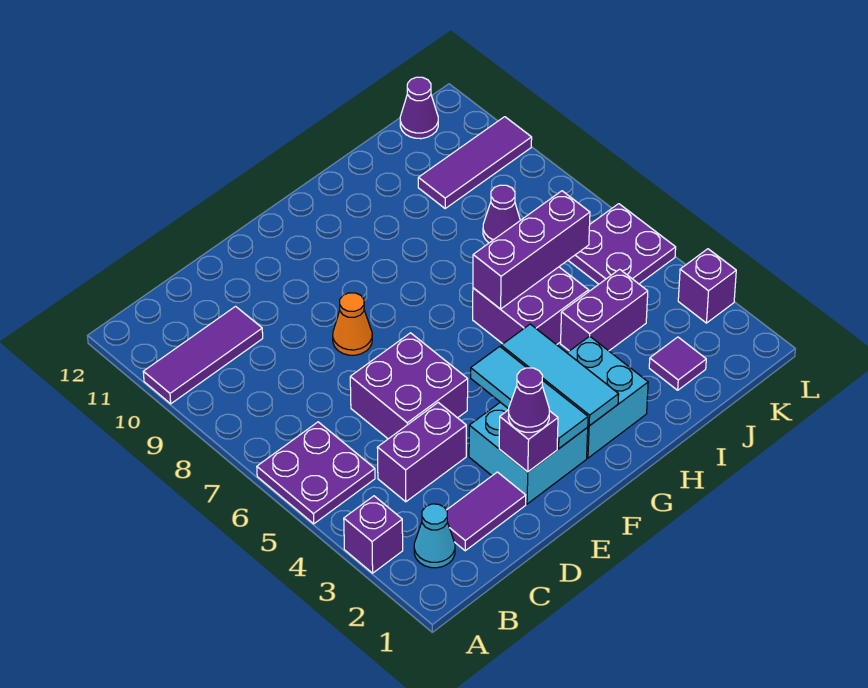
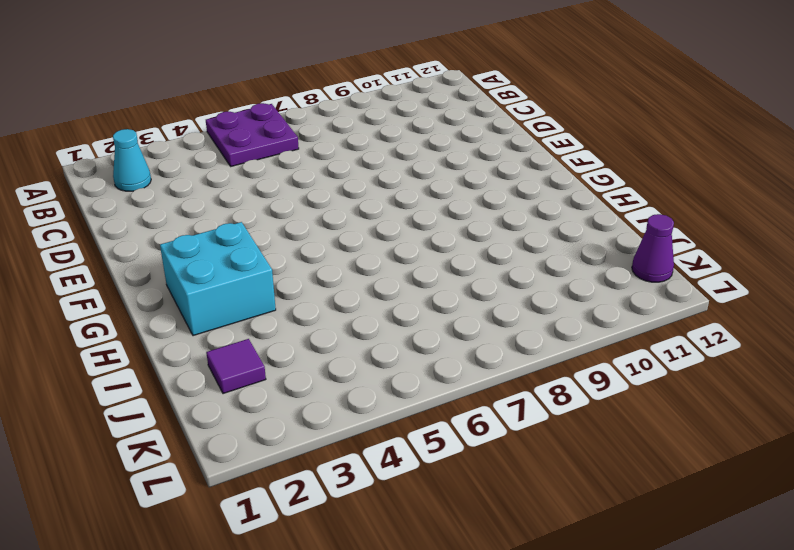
none -> purple brick A3 level 1
none -> purple tile A10:C10 level 1
none -> purple tile C2:D2 level 1

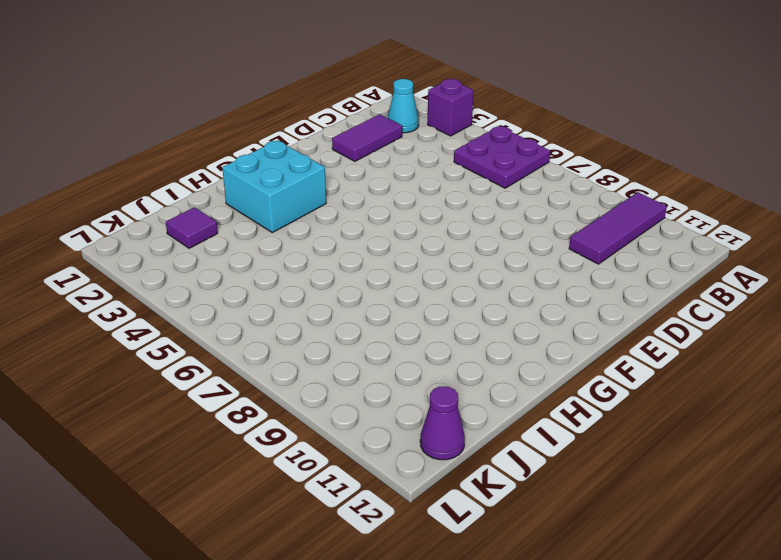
none -> purple brick C4:D4 level 1
none -> purple brick D5:E6 level 1
none -> cyan brick E2:F3 level 1

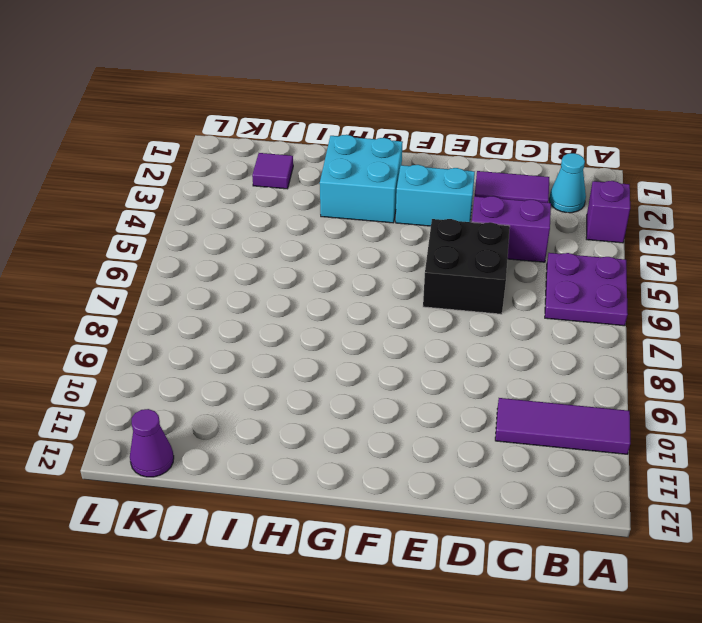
black brick D5:E6 level 1 -> purple brick D5:E6 level 1
cyan brick E3:F3 level 1 -> cyan brick E2:F3 level 1
none -> orange cone E8 level 1
none -> purple brick H5:I6 level 1
none -> purple brick I4:J4 level 1

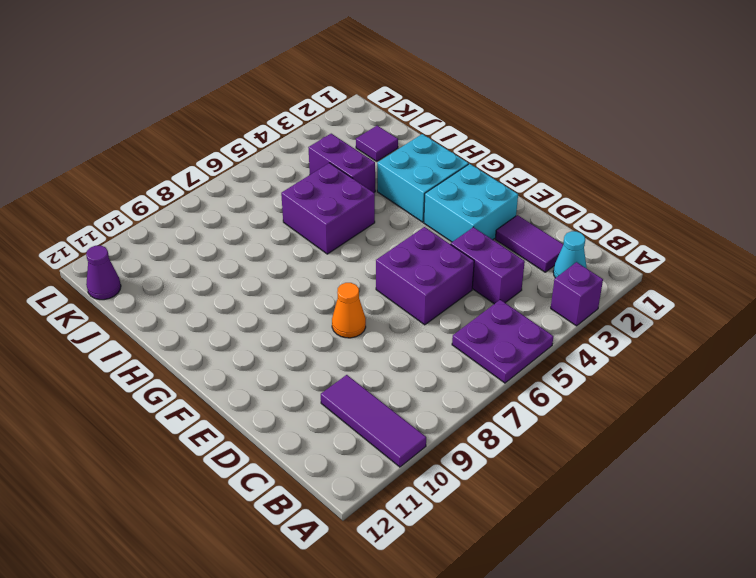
none -> purple cone J8 level 1
none -> purple tile J10:L10 level 1
none -> purple plate K5:L6 level 1

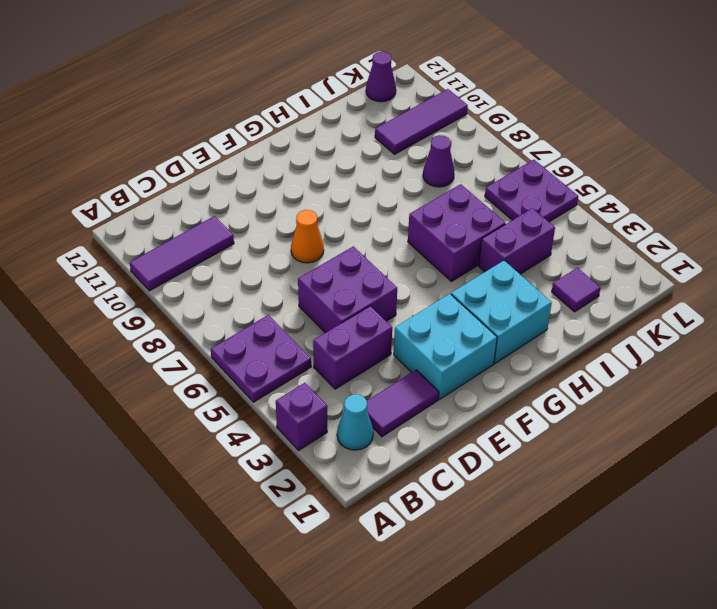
none -> purple brick L3 level 1
none -> purple brick E2 level 2
none -> cyan tile F2:F4 level 2

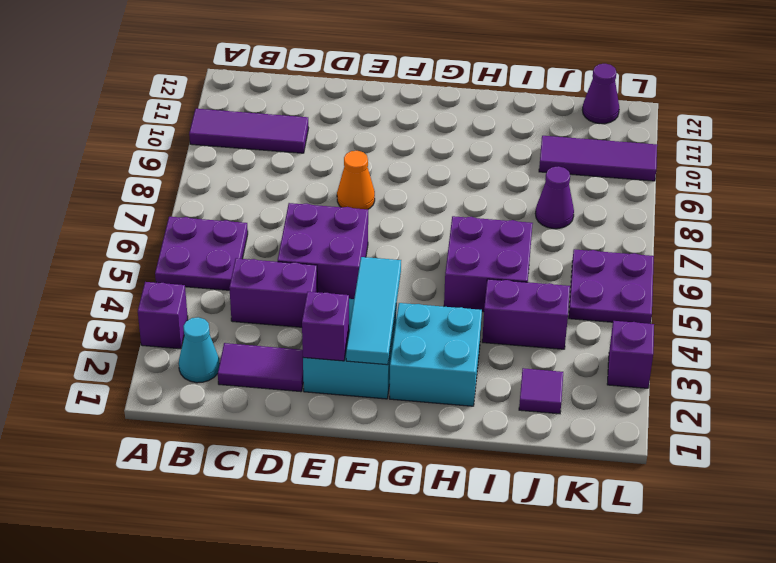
none -> cyan tile G2:G4 level 2
none -> purple brick H6:J6 level 2
none -> purple cone E2 level 3

